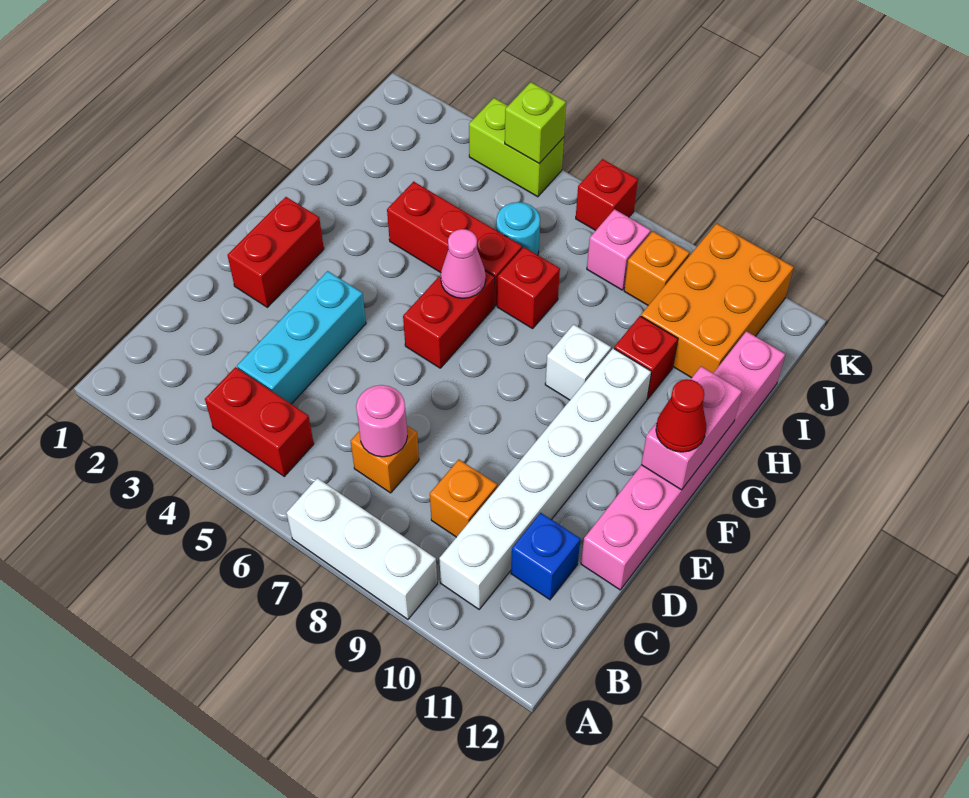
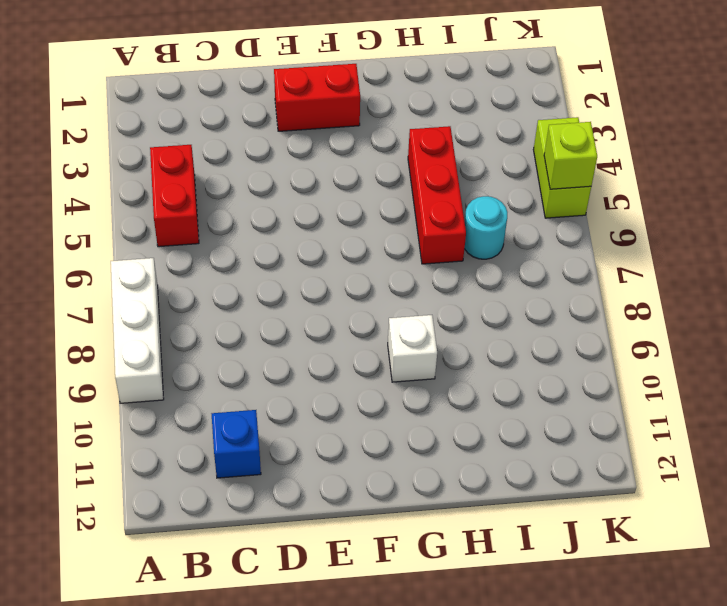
none -> white brick B10:G10 level 1
none -> cyan brick C4:E4 level 1
none -> orange brick C7 level 1

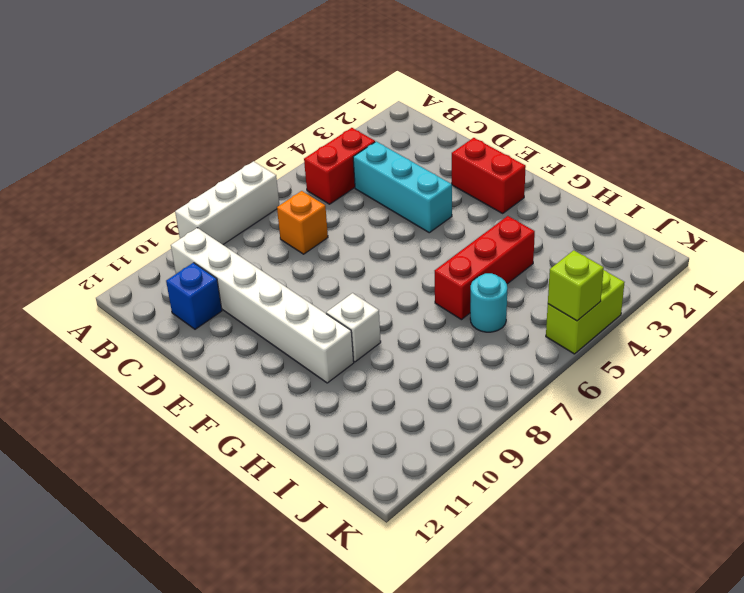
none -> orange brick C9 level 1
none -> pink brick D12:I12 level 1
none -> red brick F6:G6 level 1

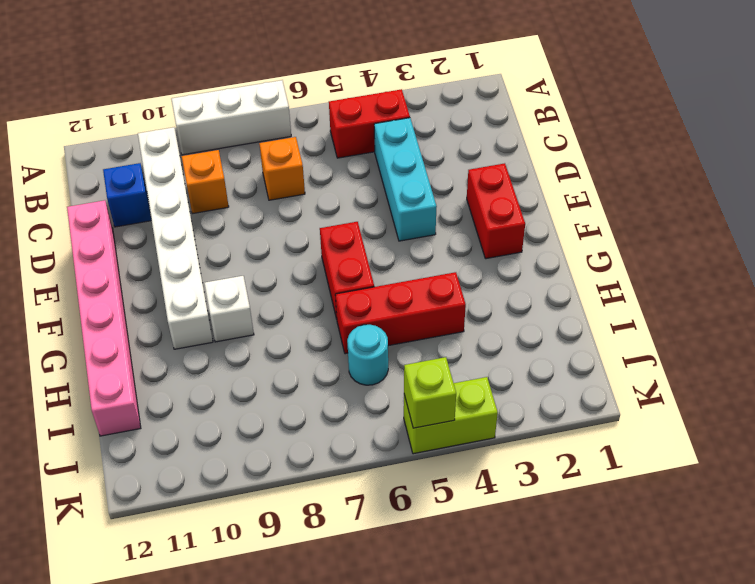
none -> red brick H7 level 1
none -> red brick H10 level 1
none -> orange brick I10:K11 level 1

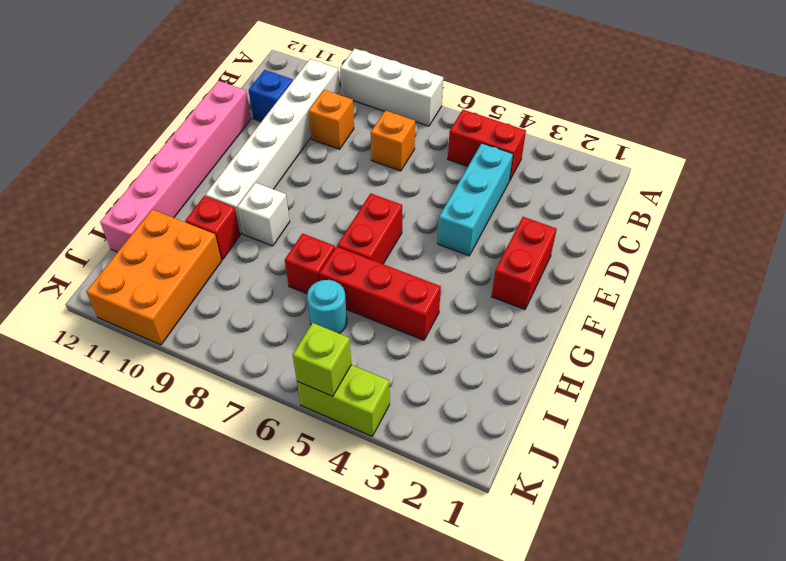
none -> pink brick J8 level 1
none -> orange brick J9 level 1
none -> red brick K7 level 1

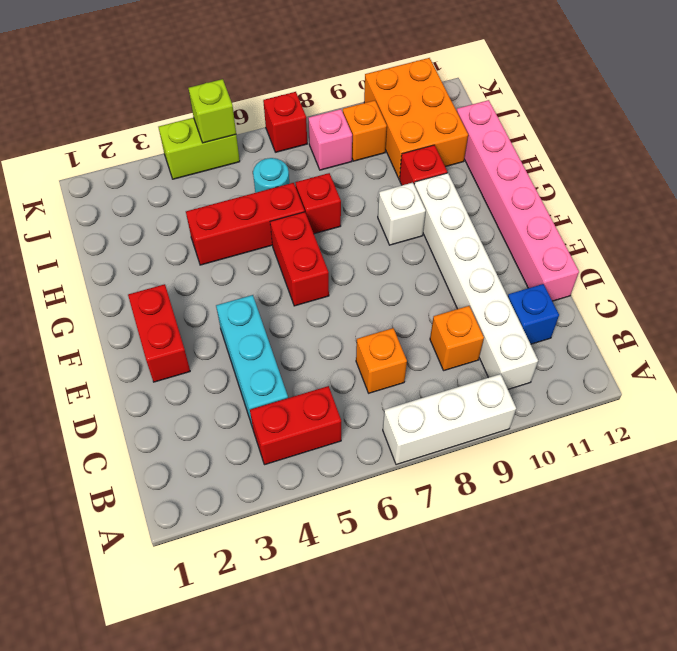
none -> pink round brick C7 level 2
none -> pink brick F12:G12 level 2
none -> pink cone G6 level 2

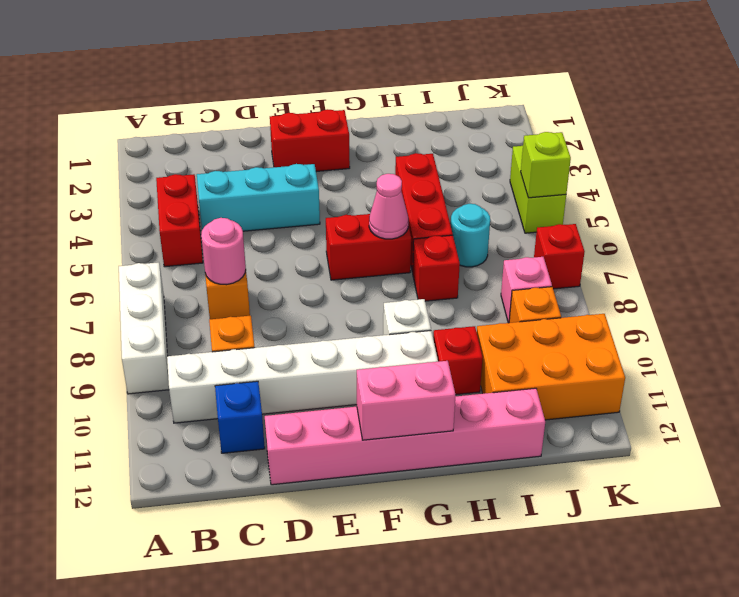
none -> red cone F12 level 3

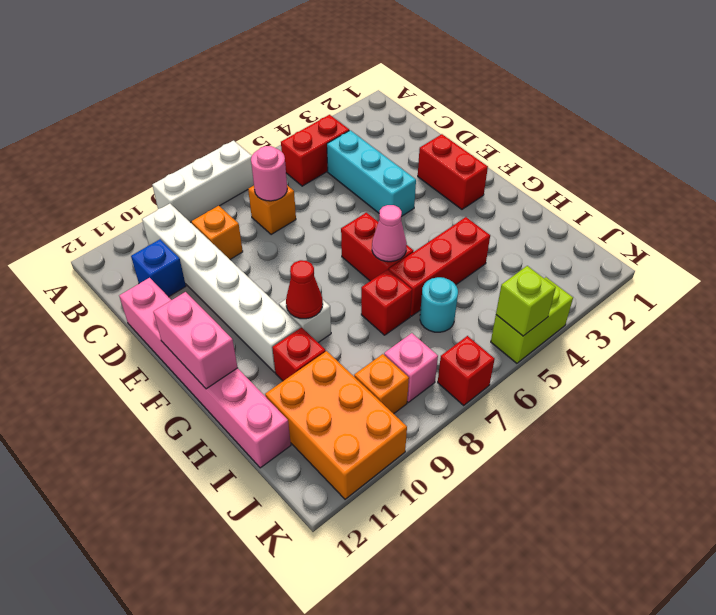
red cone G9 level 2 -> red cone F12 level 3

